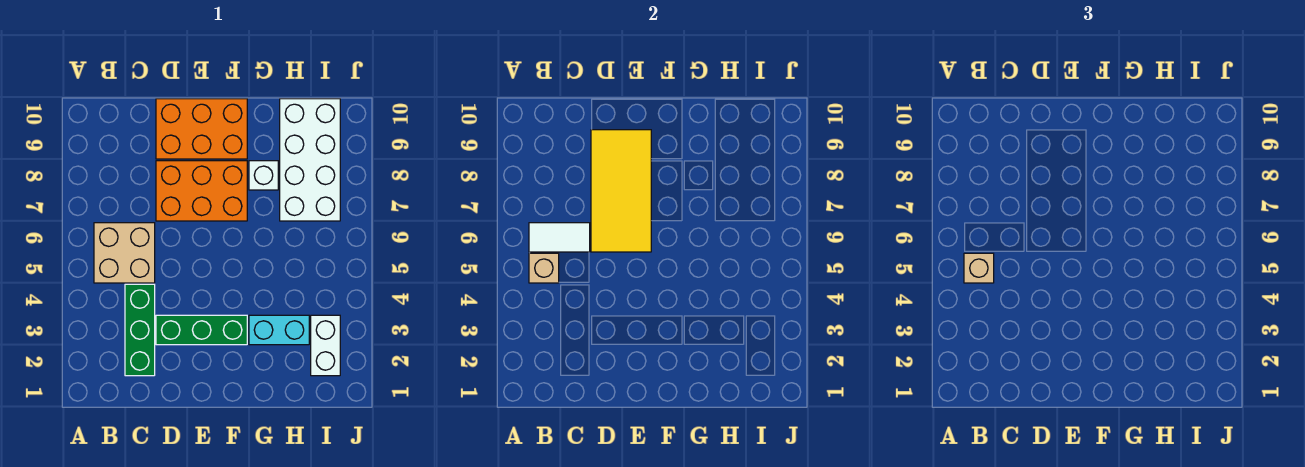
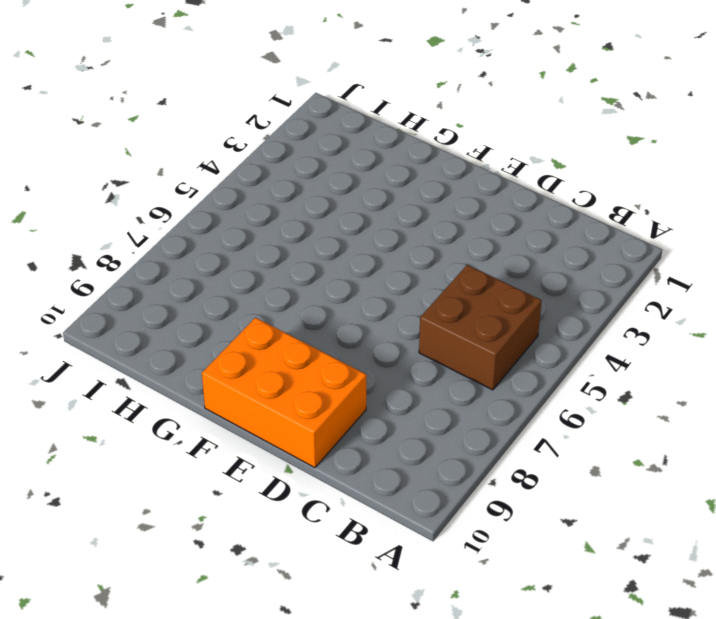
brown brick B5:C6 level 1 -> tan brick B5:C6 level 1
none -> green brick C2:C4 level 1
none -> green brick D3:F3 level 1
none -> orange brick D7:F8 level 1

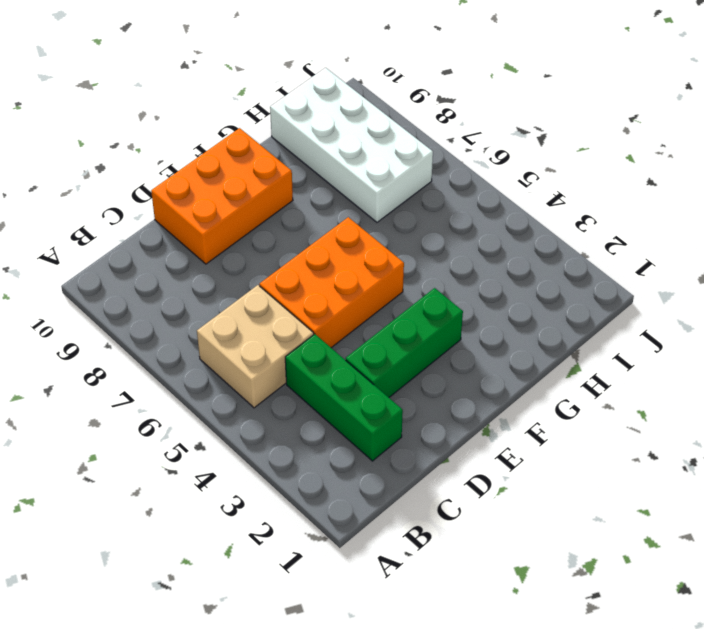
orange brick D5:F6 level 1 -> orange brick D7:F8 level 1
none -> cyan brick G3:H3 level 1
none -> white brick G8 level 1
none -> white brick I2:I3 level 1

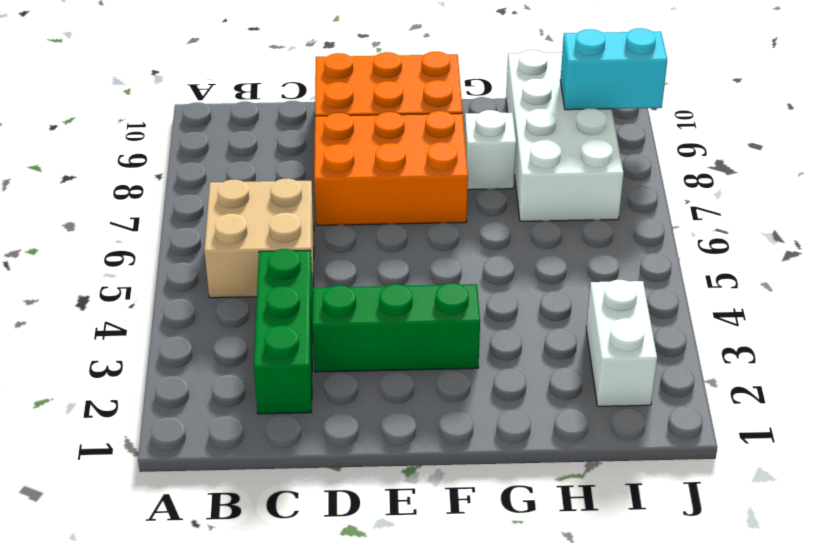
cyan brick I9:J9 level 2 -> cyan brick G3:H3 level 1
none -> tan brick B5 level 2
none -> white tile B6:C6 level 2
none -> yellow tile D6:E9 level 2

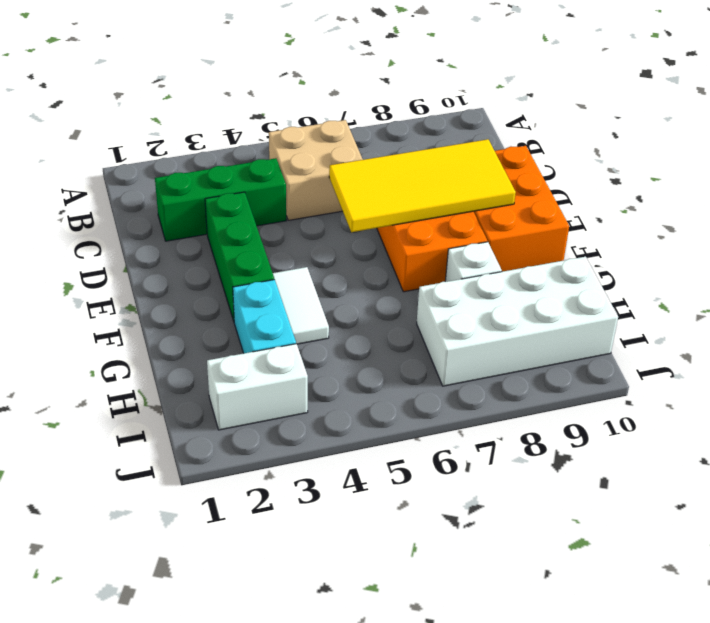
white tile F4:G4 level 1 -> white tile B6:C6 level 2
none -> tan brick B5 level 2
none -> tan brick B5 level 3

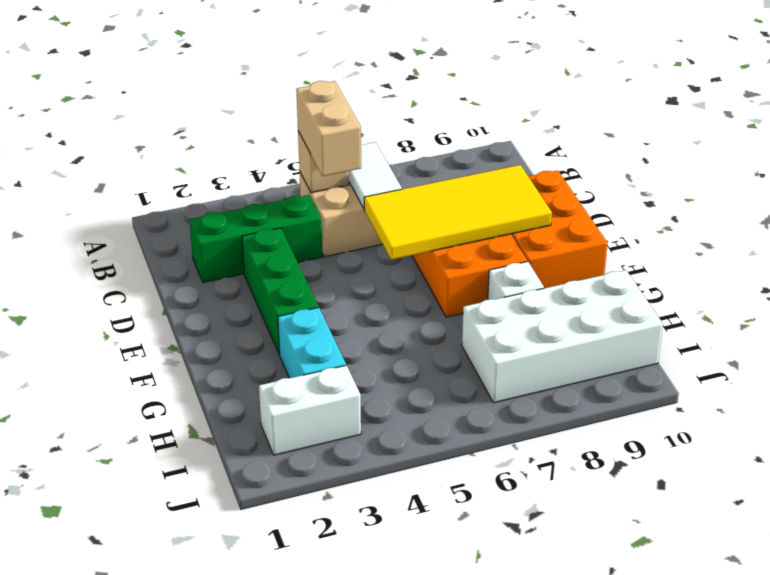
tan brick B5:C5 level 3 -> tan brick B5 level 3

